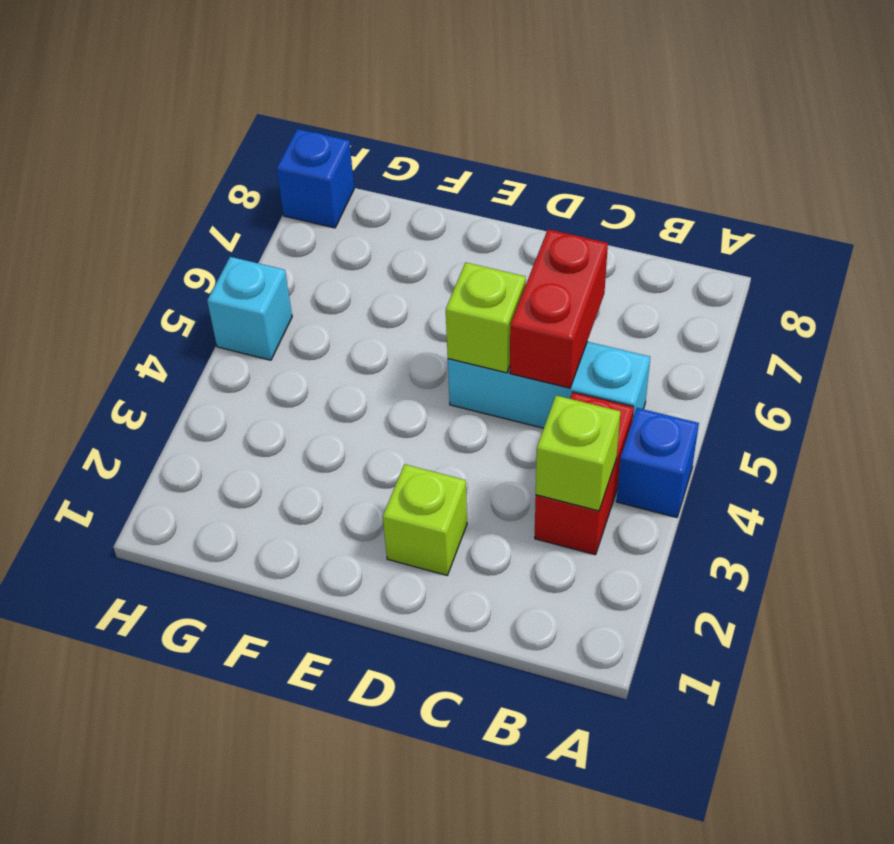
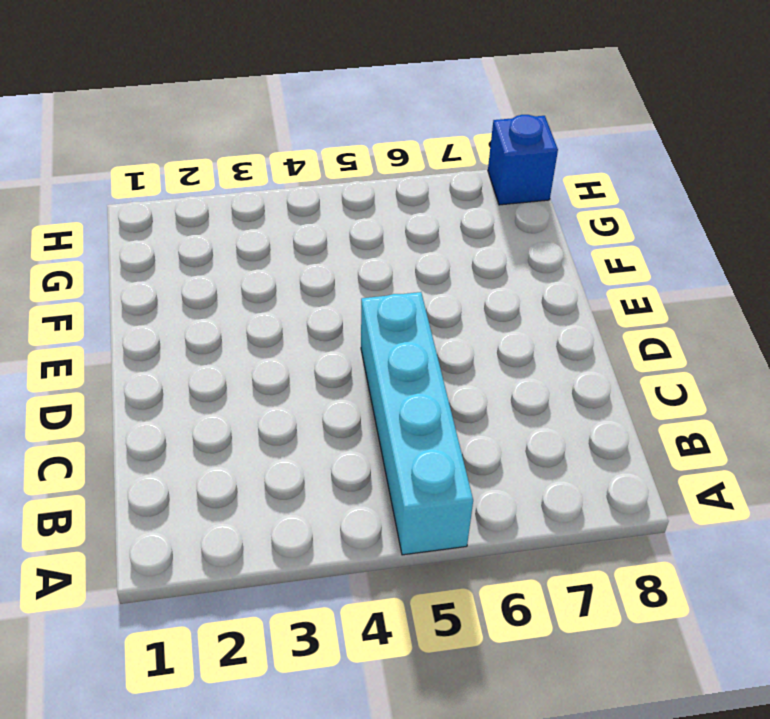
cyan brick A5:D5 level 1 -> cyan brick B5:D5 level 1
none -> blue brick A4 level 1
none -> red brick B3:B4 level 1

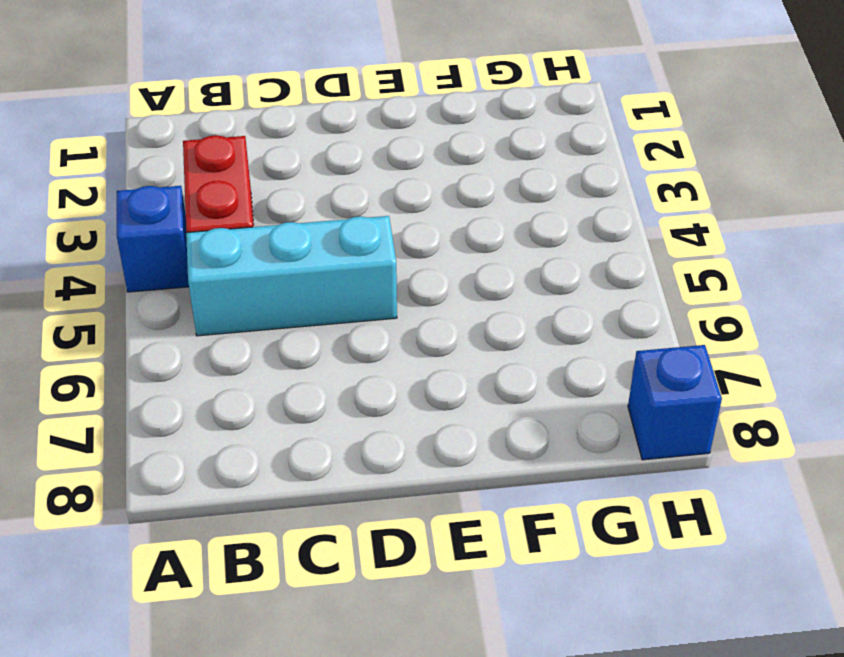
none -> lime brick D2 level 1
none -> cyan brick H5 level 1

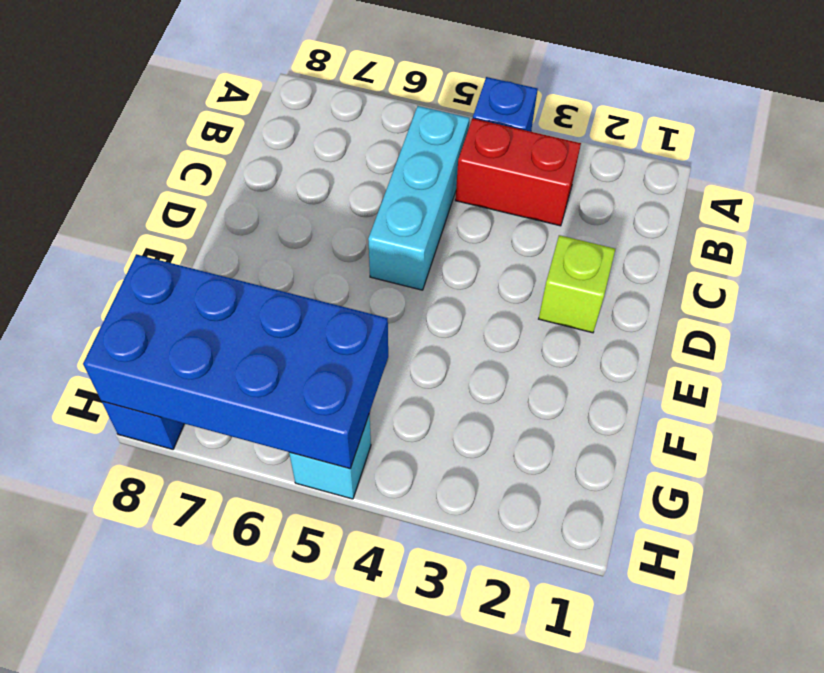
blue brick G5:H8 level 2 -> none
none -> lime brick B3 level 2
none -> red brick C5:C6 level 2

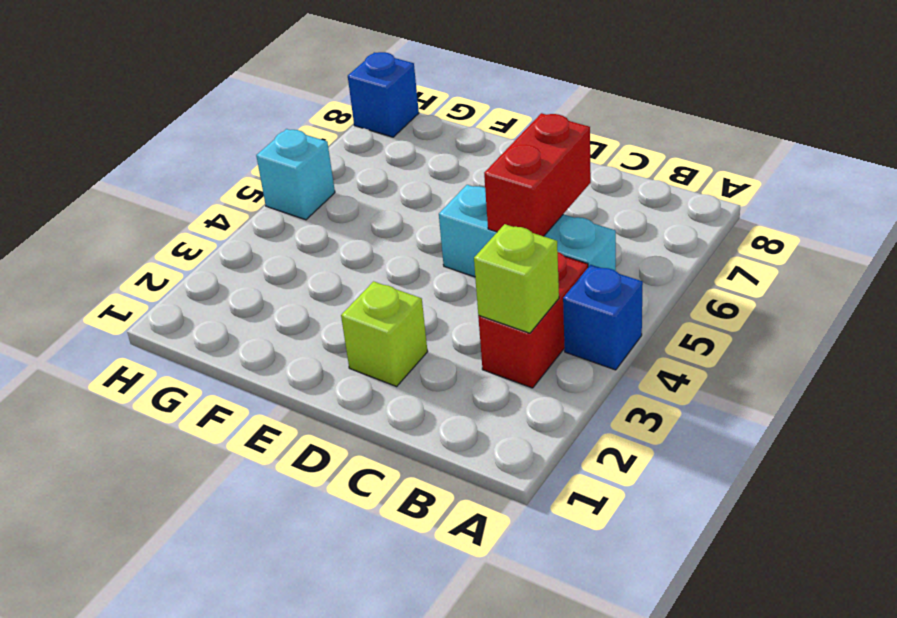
none -> lime brick D5 level 2

